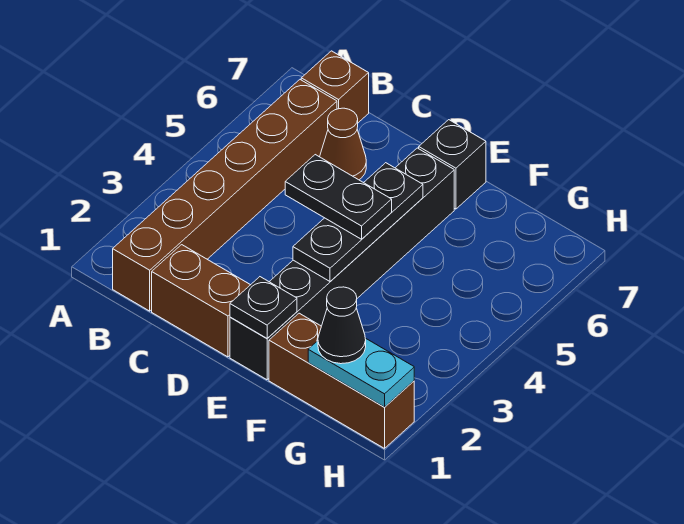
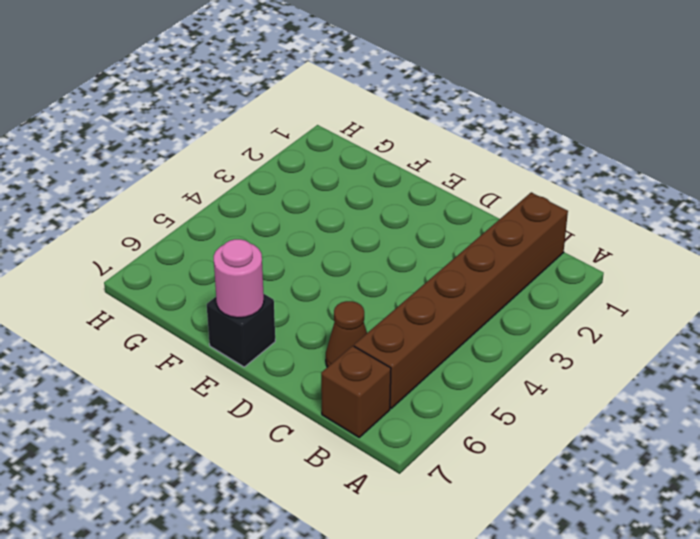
pink round brick E7 level 2 -> none
none -> brown brick C1:D1 level 1
none -> black brick E1:E6 level 1
none -> brown brick F1:H1 level 1

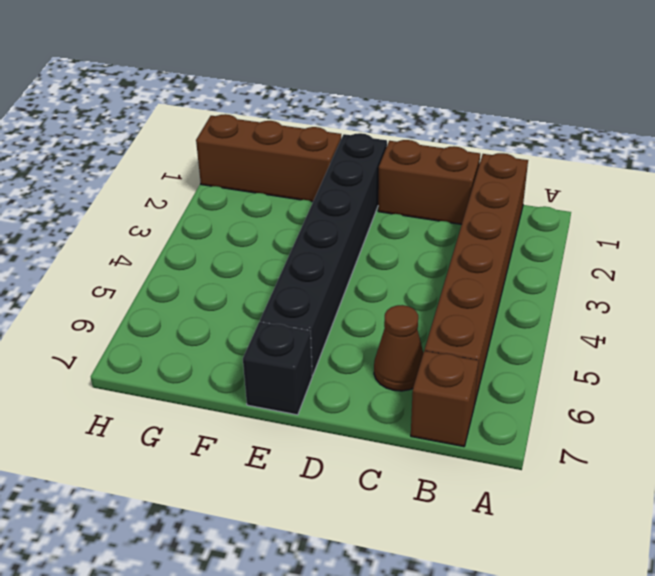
none -> black plate E1 level 2
none -> black plate E3:E5 level 2
none -> cyan plate G1:H1 level 2

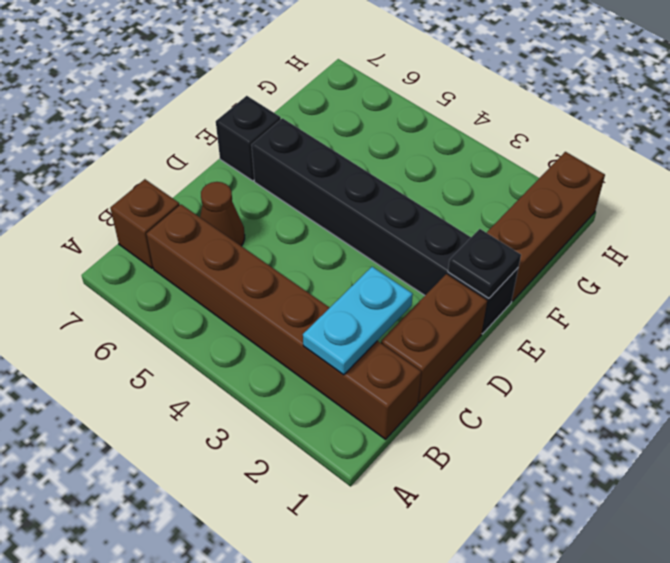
cyan plate B2:C2 level 2 -> cyan plate G1:H1 level 2
none -> black plate E3:E5 level 2
none -> black plate D4:E4 level 3
none -> black cone G1 level 3

